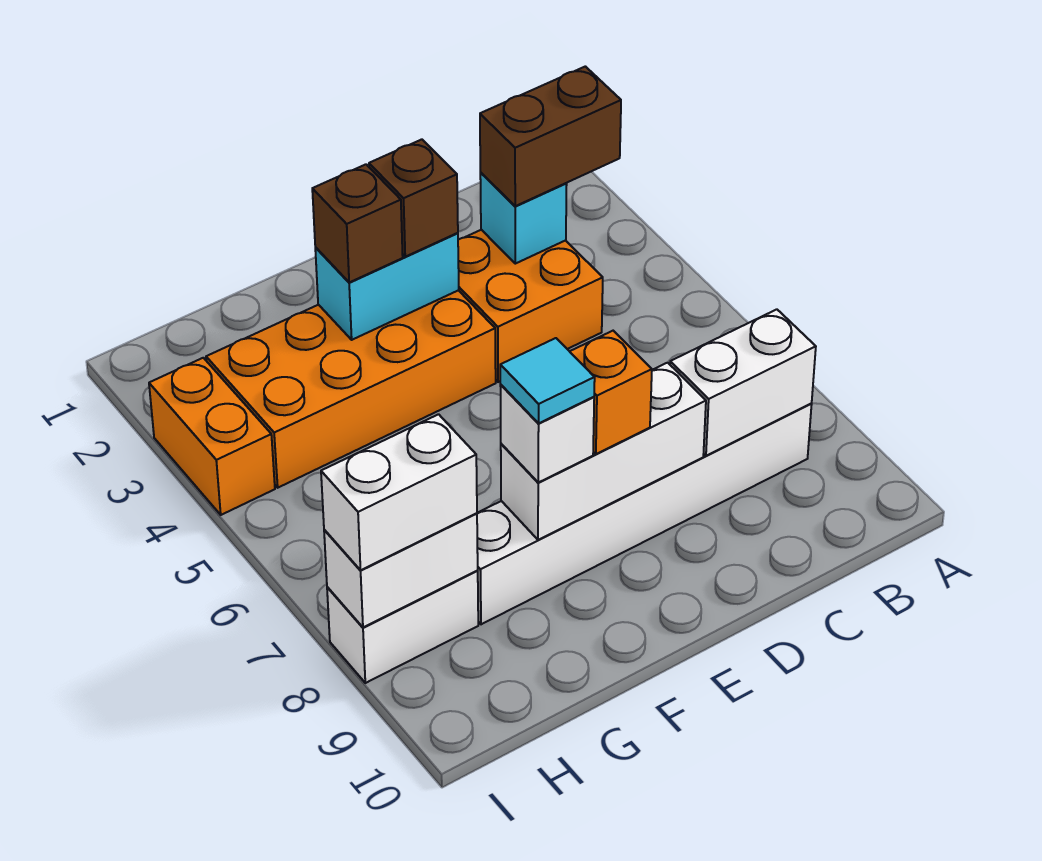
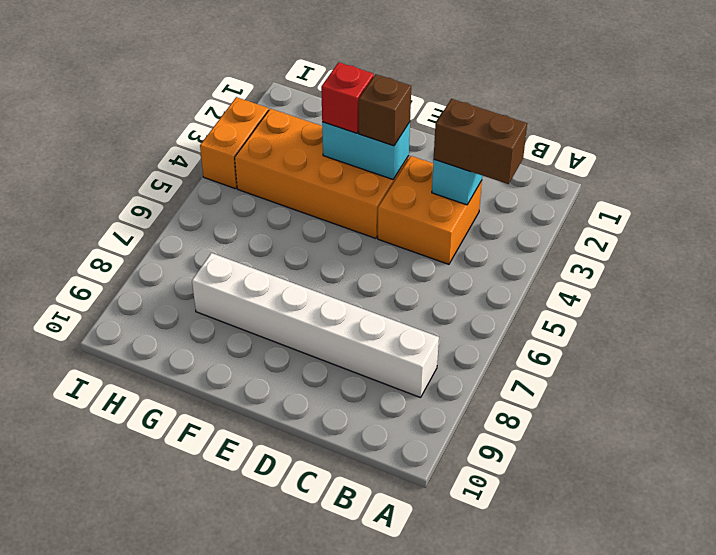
red brick F3 level 3 -> brown brick F3 level 3
none -> white brick H8:I8 level 1
none -> white brick B8:C8 level 2
none -> white brick D8:F8 level 2

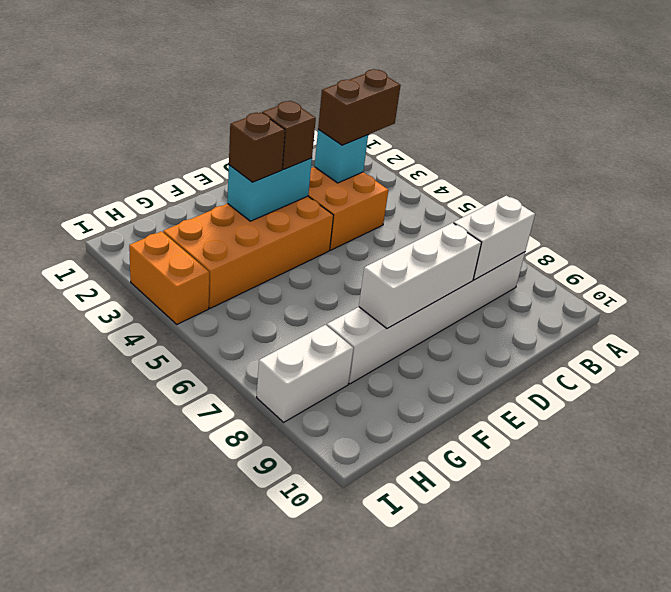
none -> white brick H8:I8 level 2
none -> orange brick E8 level 3
none -> white brick F8 level 3

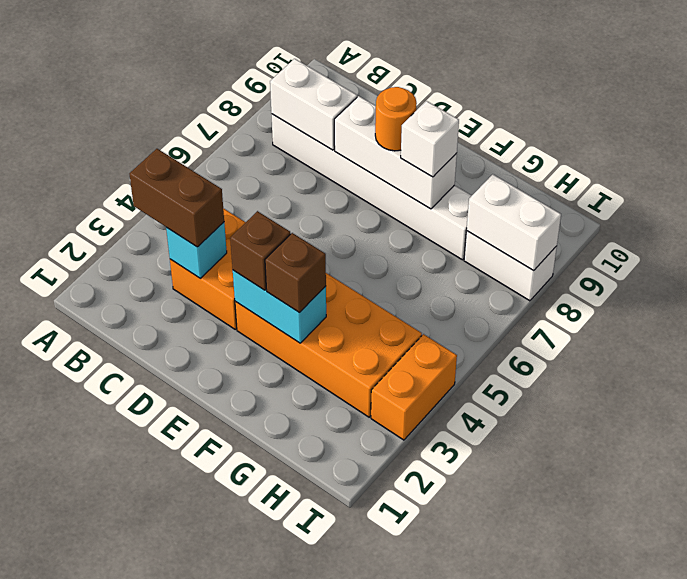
orange round brick E8 level 3 -> orange brick E8 level 3
none -> white brick H8:I8 level 3
none -> cyan tile F8 level 4

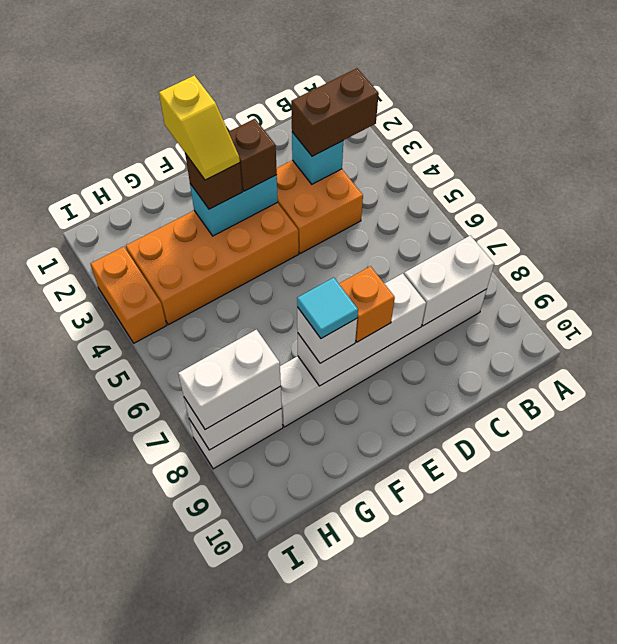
yellow slope F2:F3 level 4 top 2 -> none

